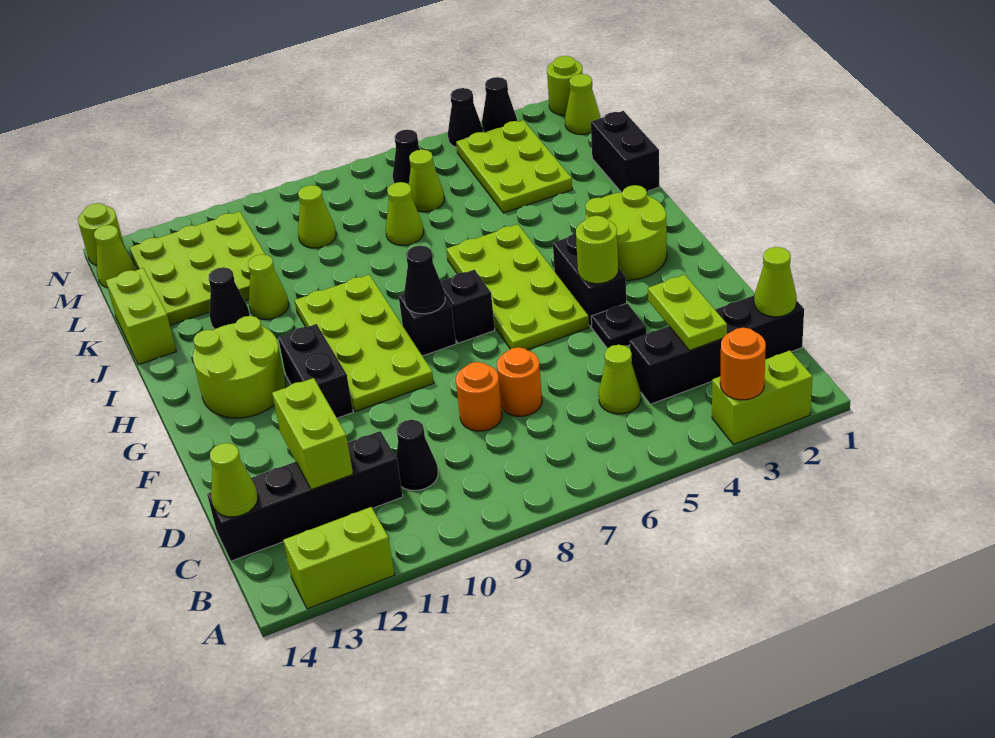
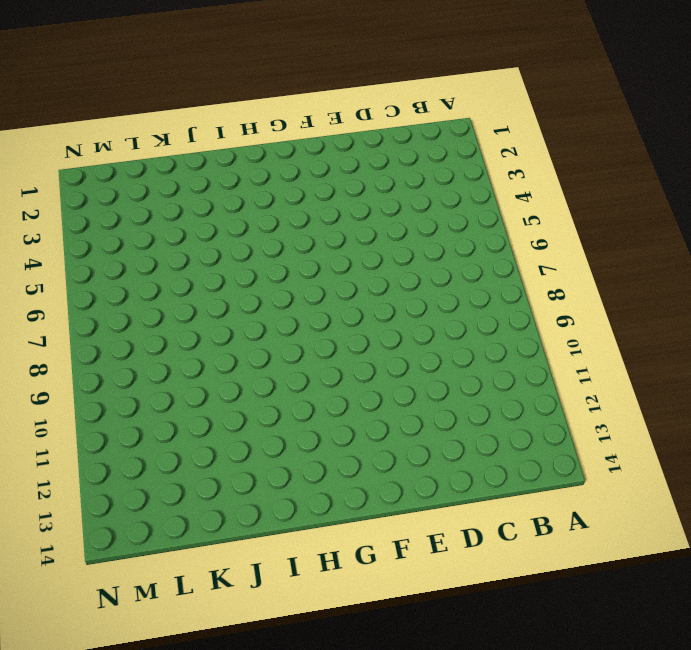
none -> lime brick A2:A3 level 1
none -> lime brick A12:A13 level 1
none -> black brick C1:C4 level 1
none -> lime cone C5 level 1

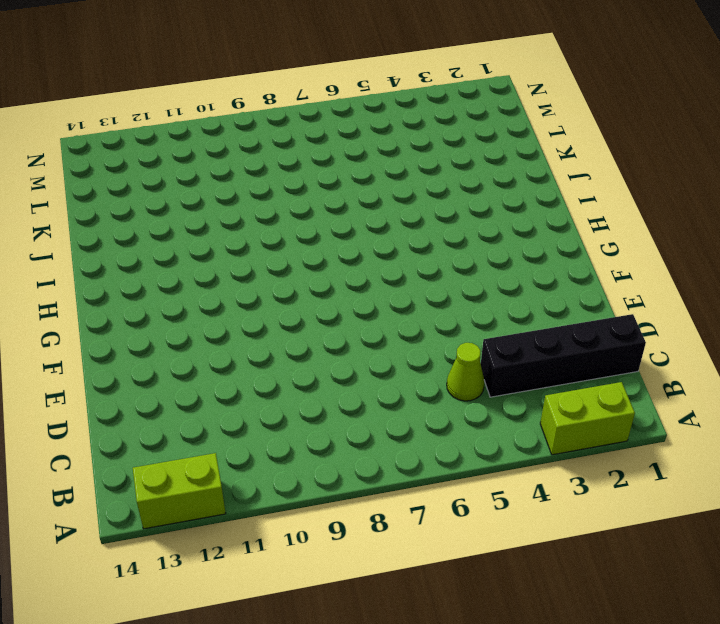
none -> black cone C10 level 1
none -> black brick C11:C14 level 1
none -> orange round brick D7 level 1
none -> orange round brick D8 level 1

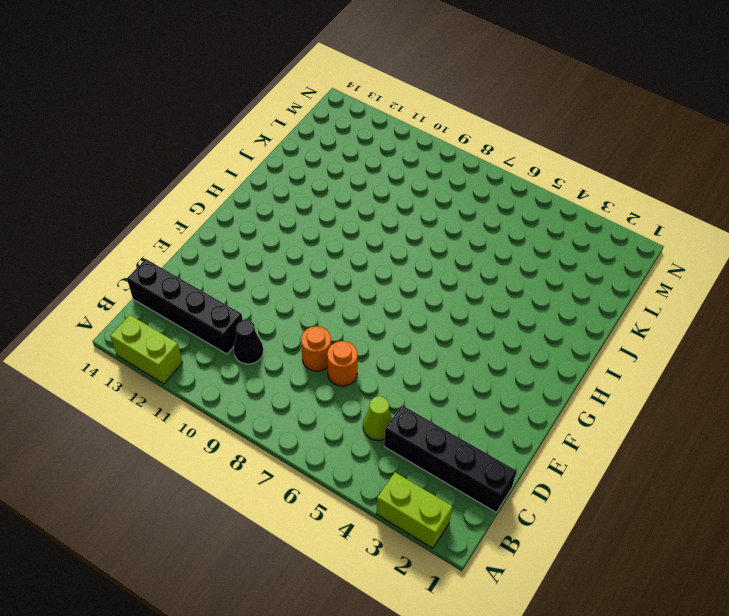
none -> black plate E4 level 1
none -> black brick F4:G4 level 1
none -> lime plate F5:I6 level 1
none -> lime plate F9:I10 level 1

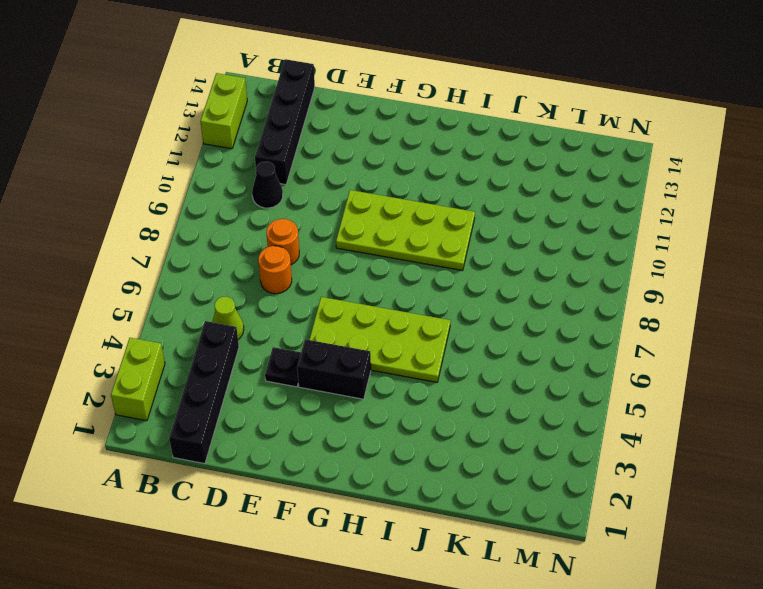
none -> black brick F11:G11 level 1
none -> lime round brick G2:H3 level 1
none -> black brick G7 level 1
none -> black brick G8 level 1

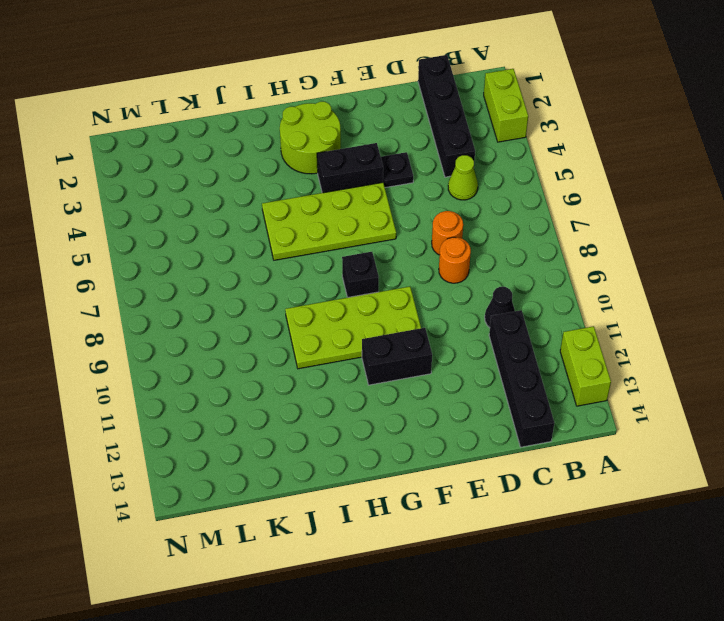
none -> black brick G7 level 1
none -> lime round brick G12:H13 level 1
none -> black brick J1:K1 level 1
none -> lime cone J11 level 1

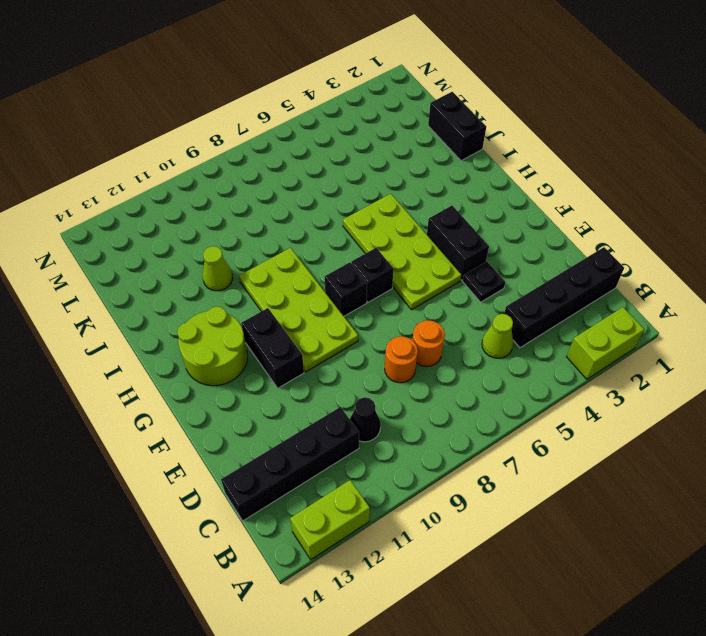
none -> lime round brick G2:H3 level 1
none -> black cone J12 level 1
none -> lime brick J14:K14 level 1
none -> lime plate K3:M4 level 1

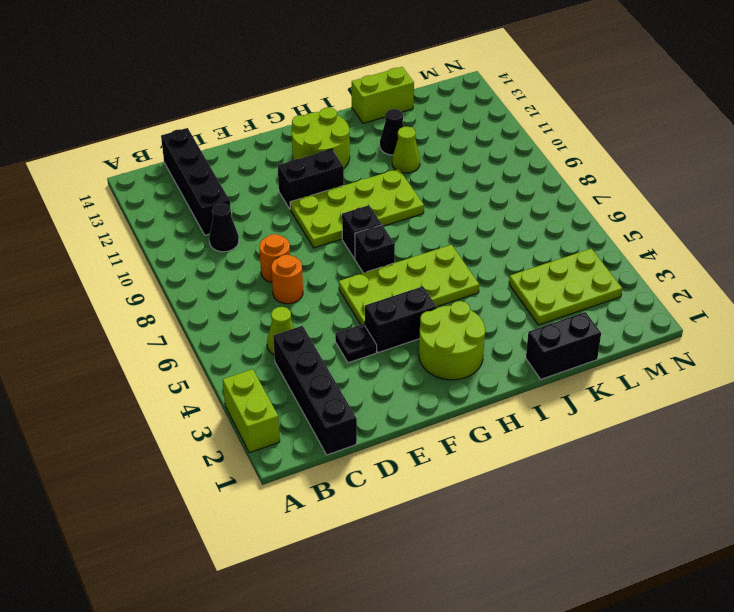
none -> lime brick A12:A13 level 1
none -> lime cone K7 level 1
none -> lime plate K11:M13 level 1
none -> lime cone L6 level 1

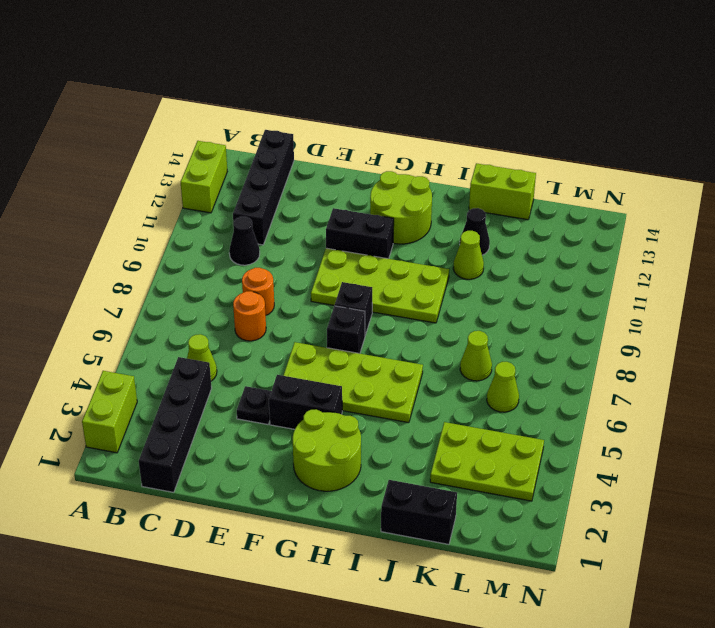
none -> lime plate K11:M13 level 1
none -> lime cone L9 level 1
none -> lime cone M1 level 1
none -> black cone M6 level 1

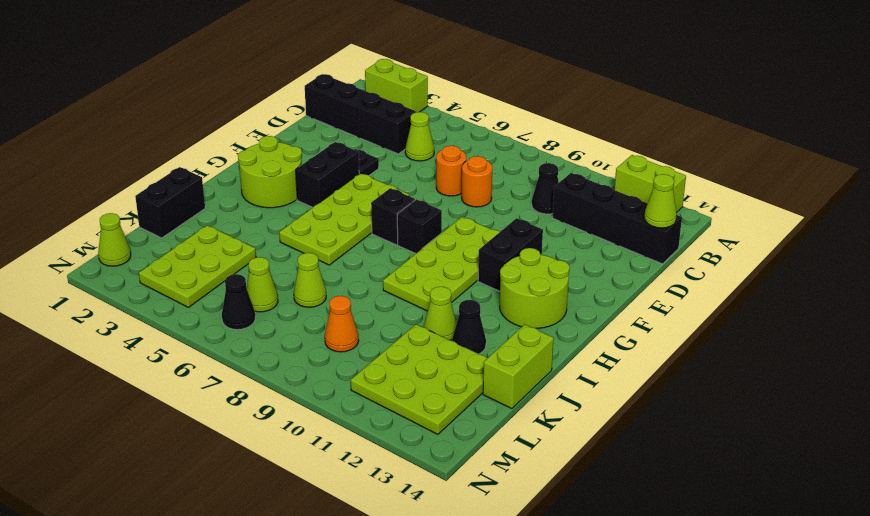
orange cone L9 level 1 -> lime cone L9 level 1
none -> lime cone M14 level 1
none -> lime round brick N1 level 1
none -> black cone N3 level 1
none -> black cone N4 level 1

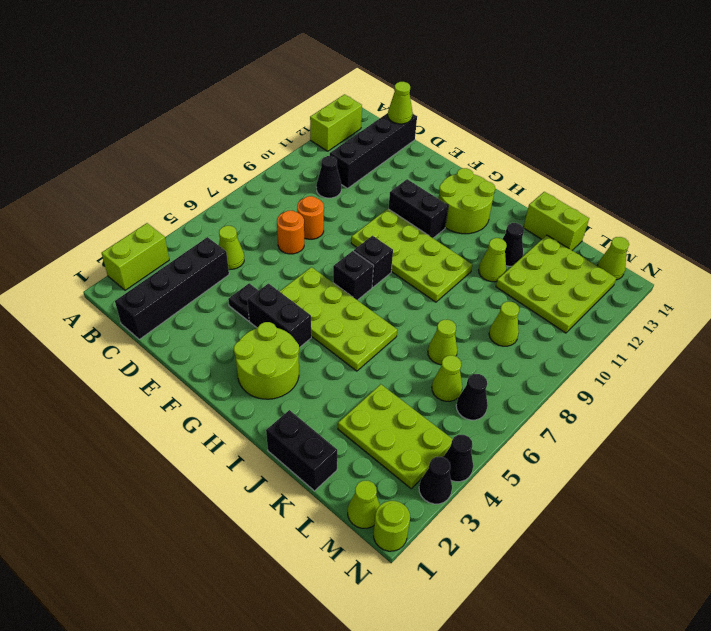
none -> lime round brick N14 level 1
none -> orange round brick A3 level 2
none -> lime cone C1 level 2
none -> lime plate C3:D3 level 2

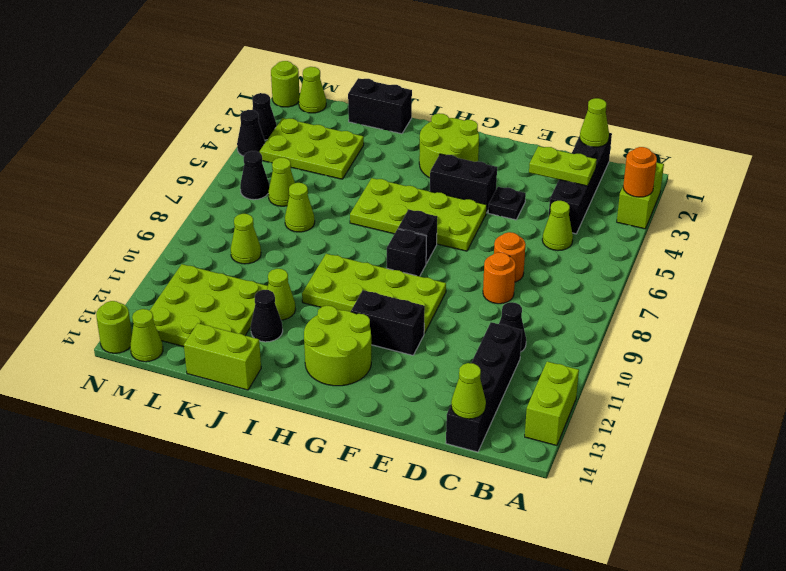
none -> lime brick C12:D12 level 2
none -> lime round brick F4 level 2
none -> black cone G8 level 2

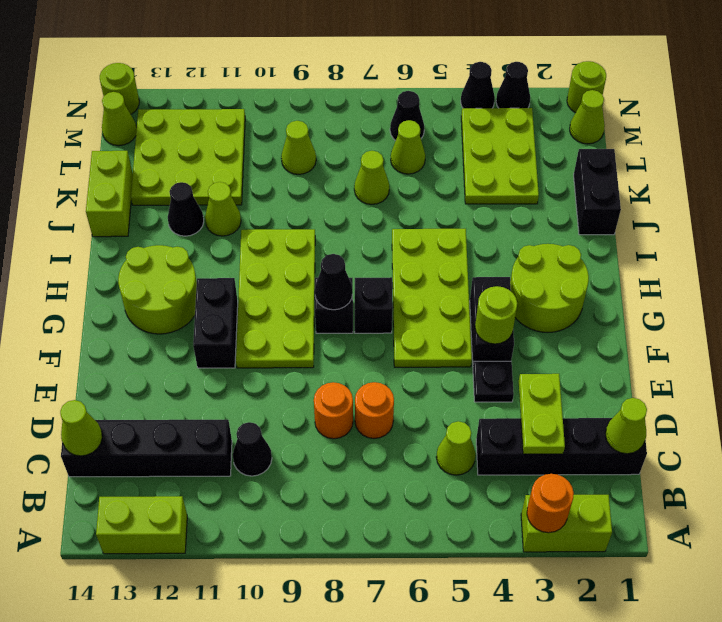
none -> lime brick C12:D12 level 2

